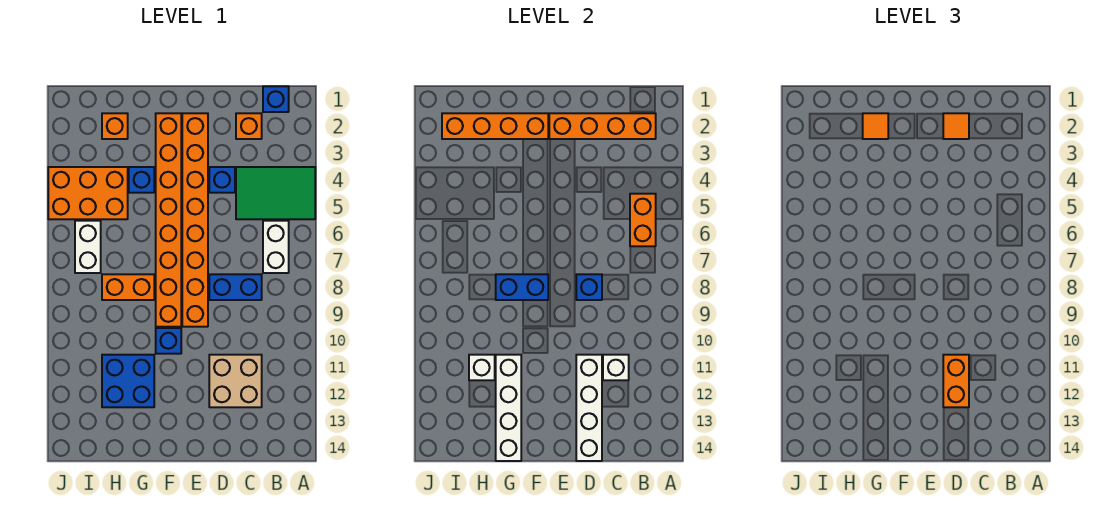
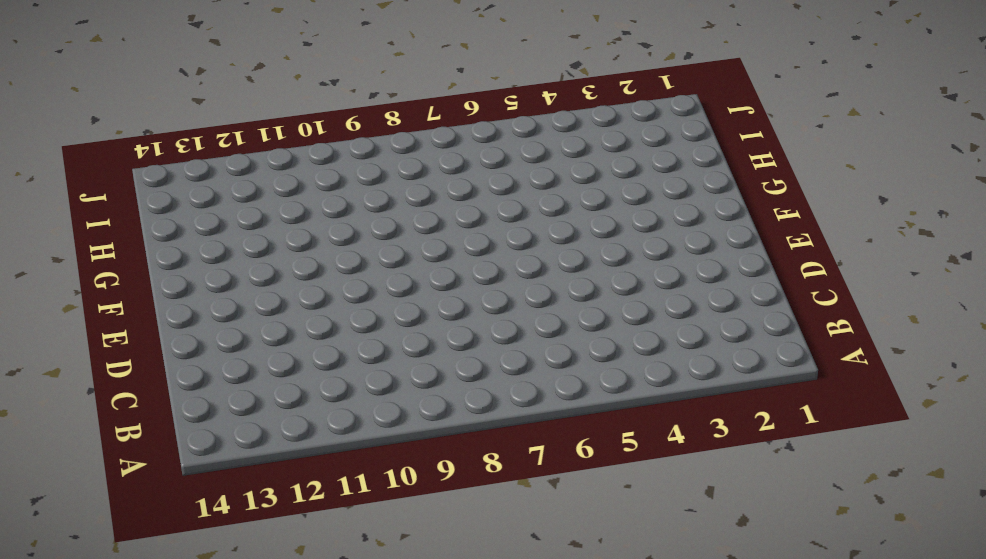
none -> green tile A4:C5 level 1
none -> blue brick B1 level 1
none -> white brick B6:B7 level 1

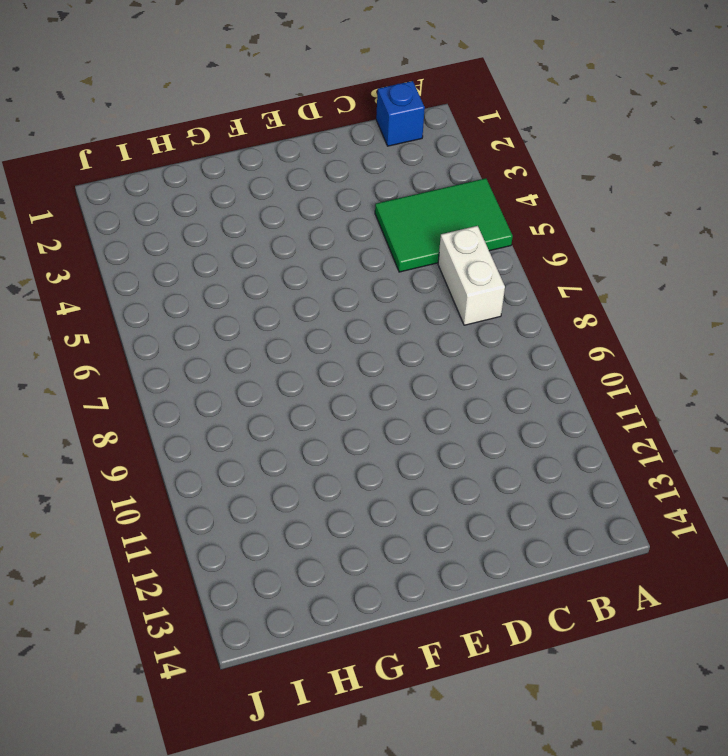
none -> orange brick C2 level 1
none -> blue brick C8:D8 level 1
none -> tan brick C11:D12 level 1

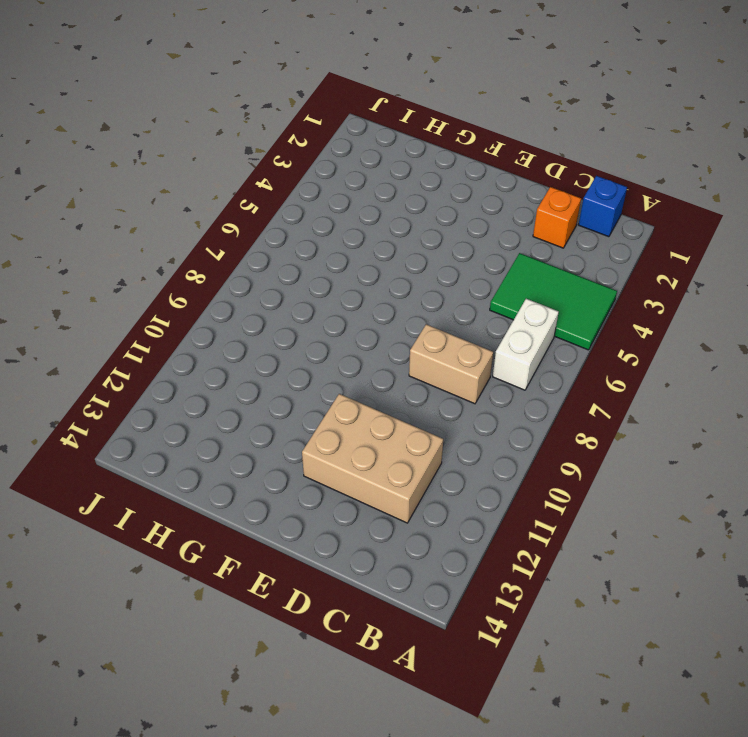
tan brick C8:D8 level 1 -> blue brick C8:D8 level 1
tan brick C11:E12 level 1 -> tan brick C11:D12 level 1
none -> blue brick D4 level 1
none -> orange brick E2:E9 level 1
none -> orange brick F2:F9 level 1

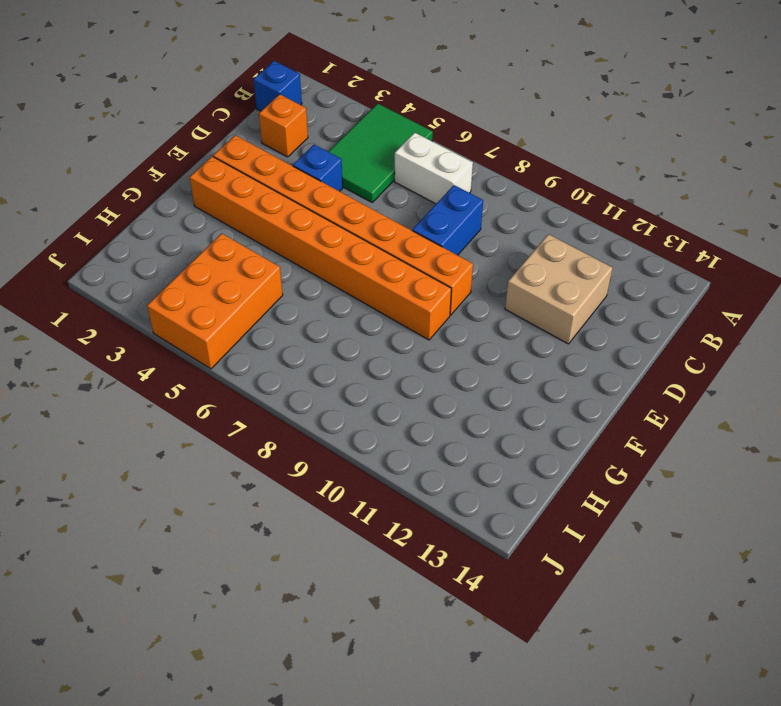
none -> blue brick F10 level 1
none -> blue brick G4 level 1
none -> orange brick G8:H8 level 1

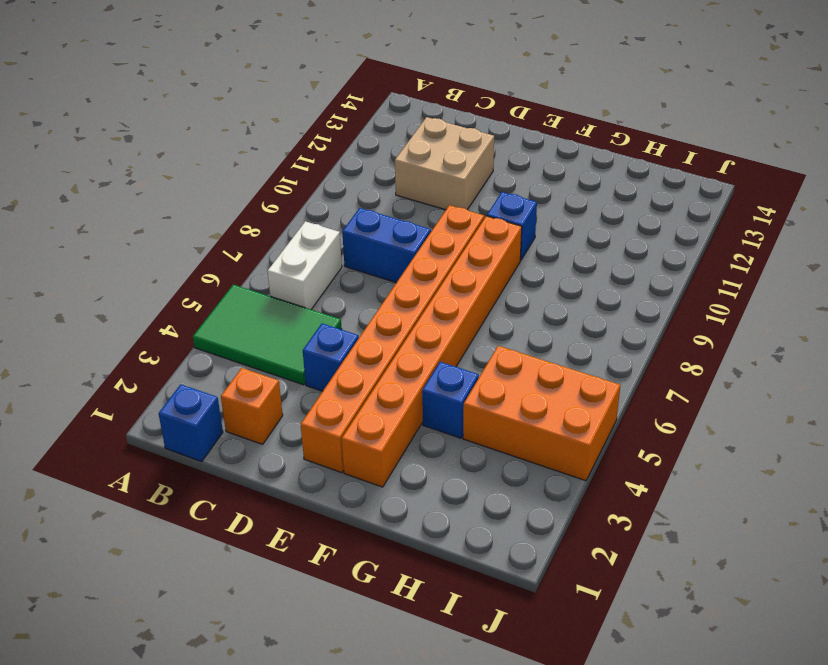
none -> orange brick G8:H8 level 1
none -> blue brick G11:H12 level 1
none -> orange brick H2 level 1

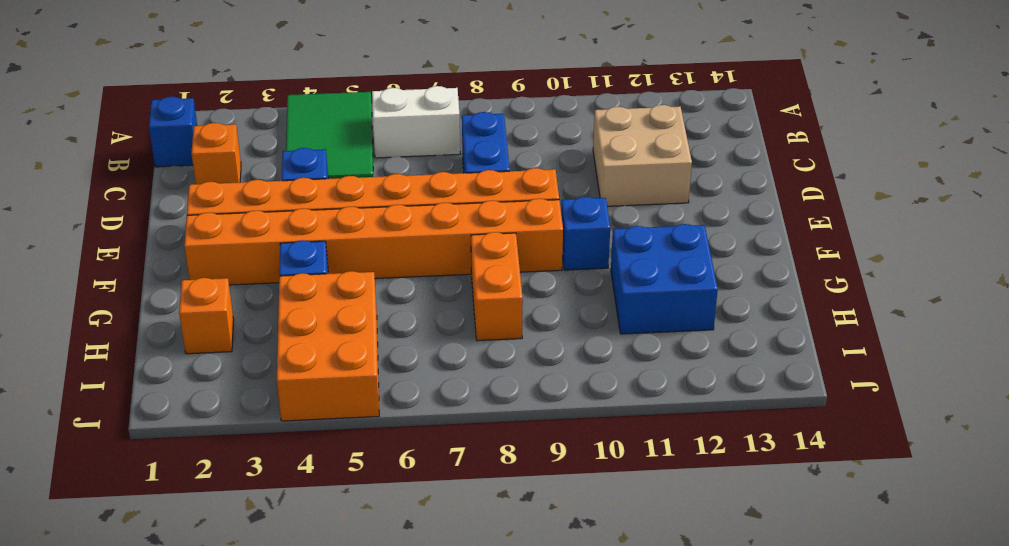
none -> white brick I6:I7 level 1
none -> orange brick B2:E2 level 2
none -> orange brick B5:B6 level 2

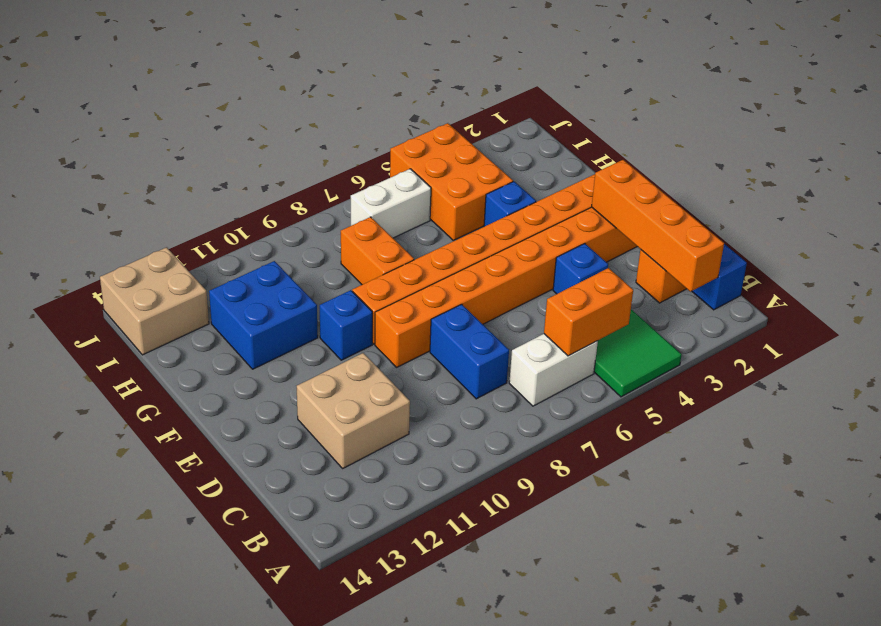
tan brick I13:J14 level 1 -> none
none -> orange brick H2 level 1
none -> white brick C11 level 2
none -> blue brick D8 level 2

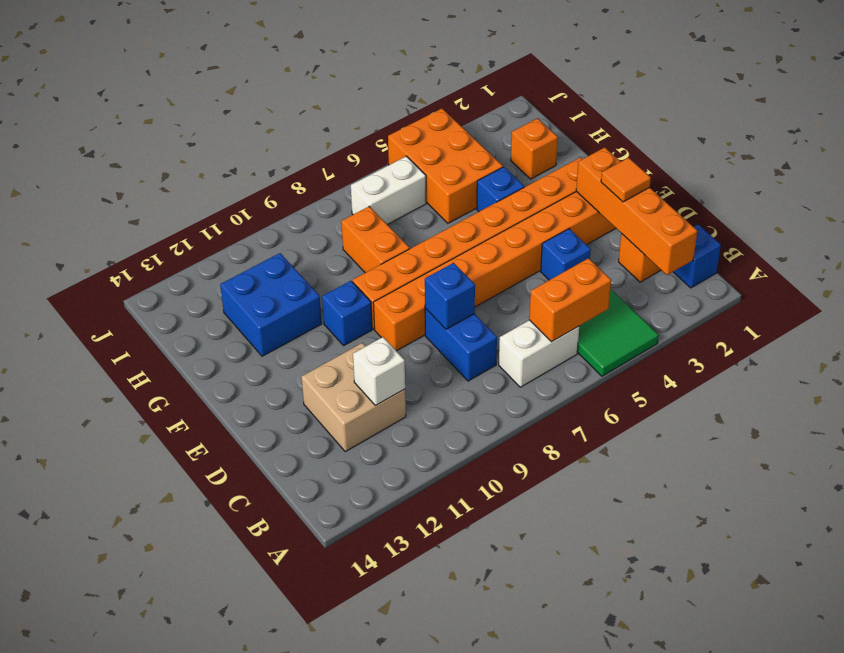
none -> white brick D11:D14 level 2
none -> orange brick F2:I2 level 2
none -> blue brick F8:G8 level 2

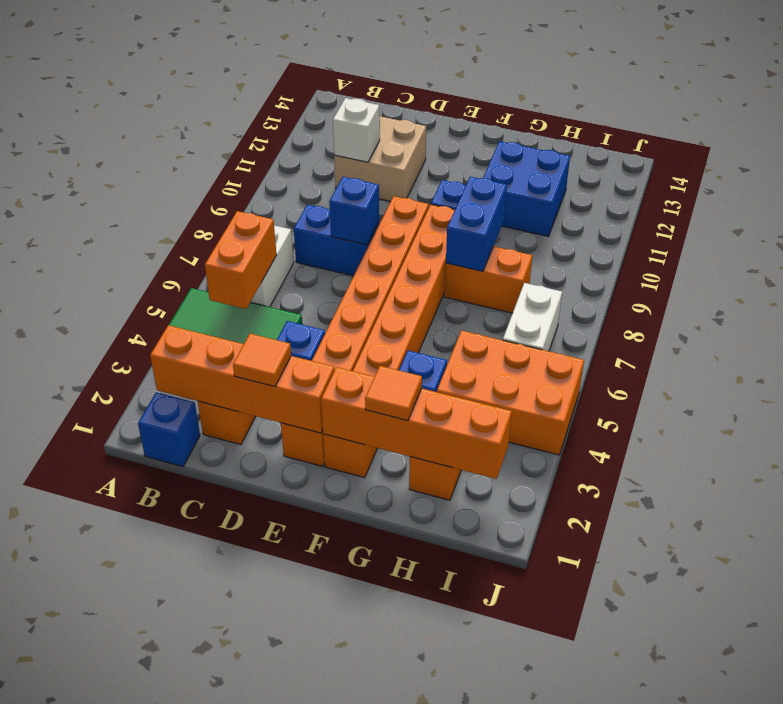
blue brick G8:G9 level 2 -> blue brick F8:G8 level 2
none -> white brick D11:D14 level 2
none -> white brick G11:G14 level 2
none -> white brick H11 level 2

